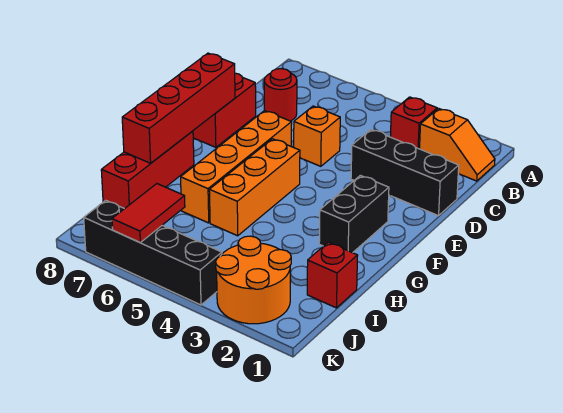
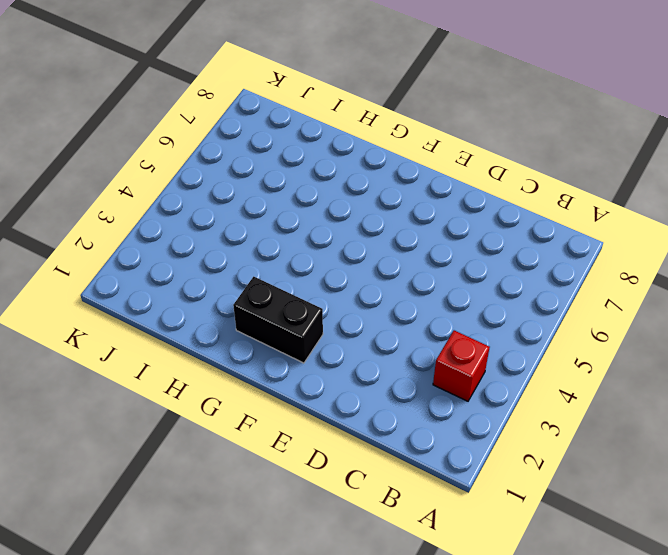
none -> orange slope B1:B2 level 1 top 2
none -> red round brick C7 level 1
none -> black brick D1:D3 level 1

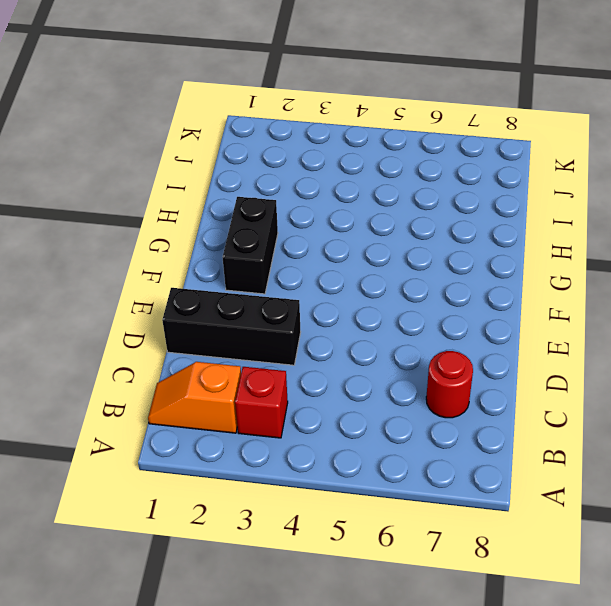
none -> orange brick D5 level 1
none -> red brick D8:E8 level 1
none -> orange brick E6:H6 level 1

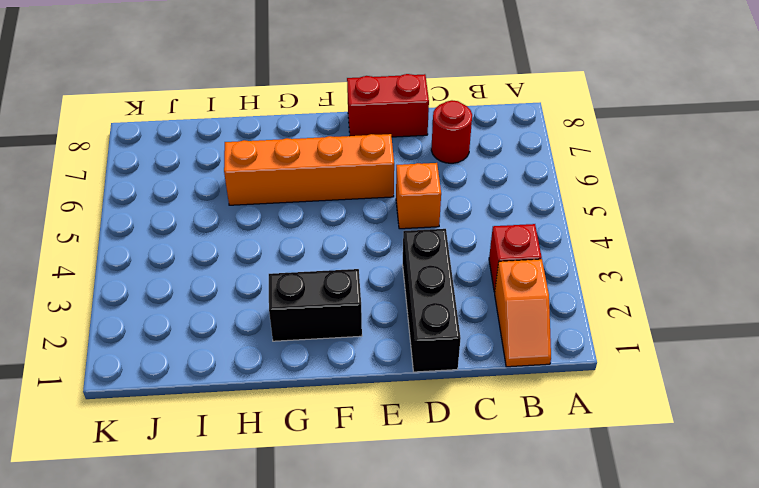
none -> orange brick F5:H5 level 1
none -> red brick G8:I8 level 1
none -> red brick I1 level 1

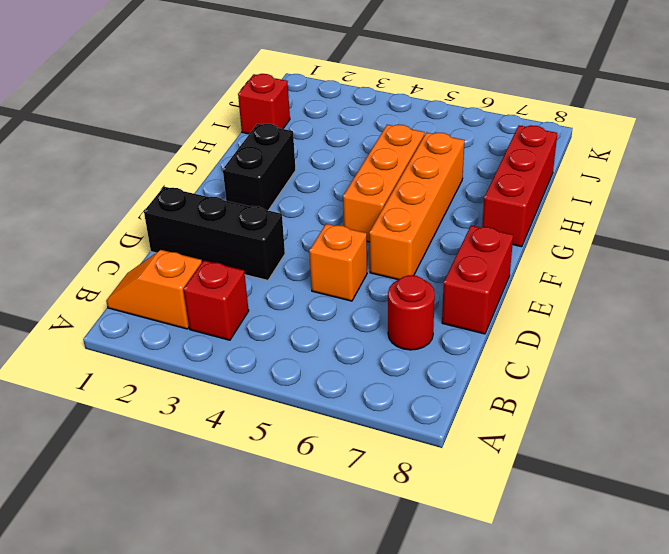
none -> orange round brick J2:K3 level 1
none -> black brick K4:K7 level 1
none -> red brick E8:H8 level 2

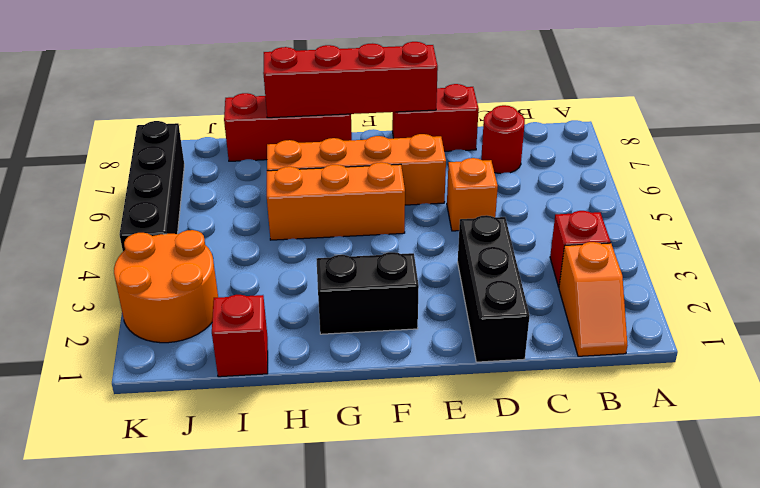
none -> red tile J6:K6 level 2

